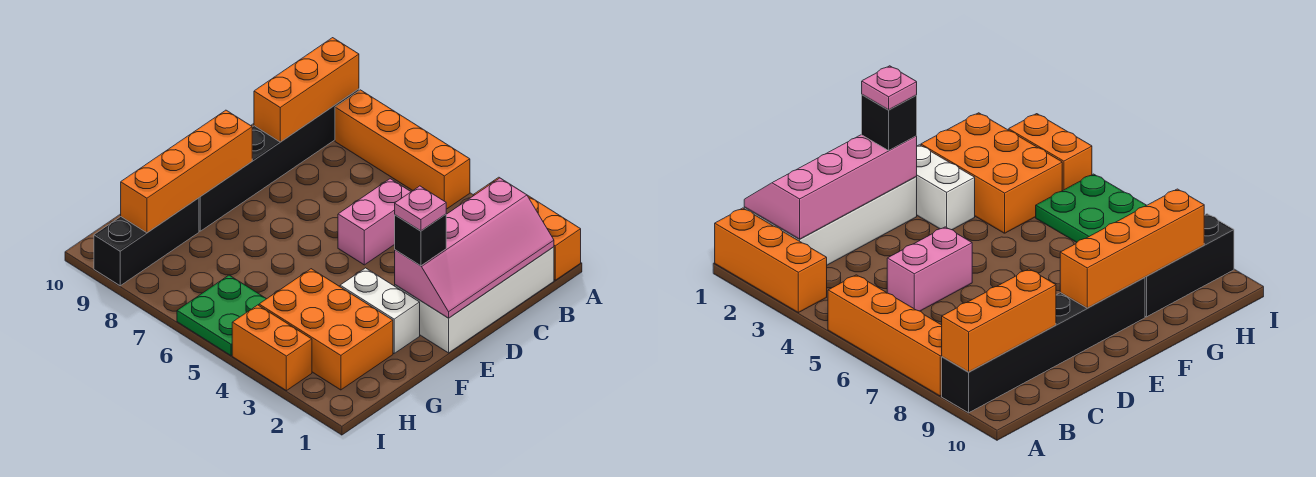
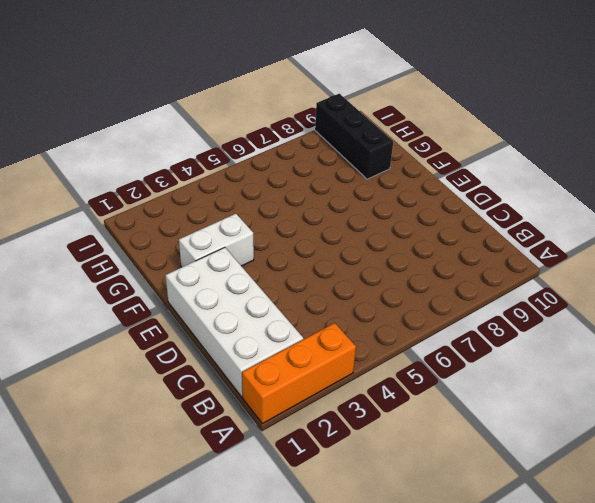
none -> orange brick A5:A8 level 1
none -> black brick A9:F9 level 1
none -> pink brick C5:D5 level 1

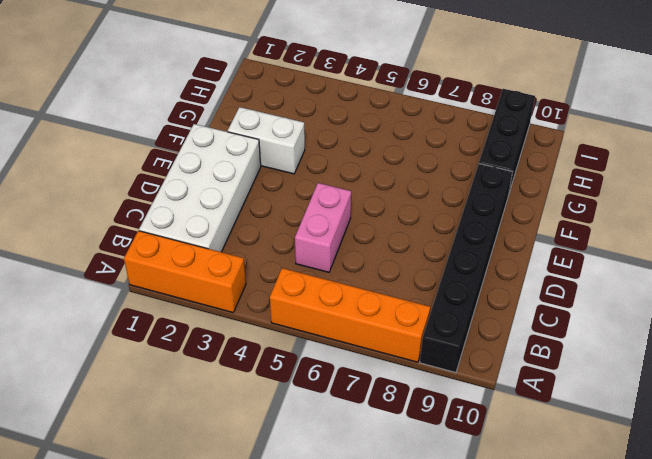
none -> orange brick G2:H4 level 1
none -> green plate H5:I6 level 1
none -> orange brick I3:I4 level 1

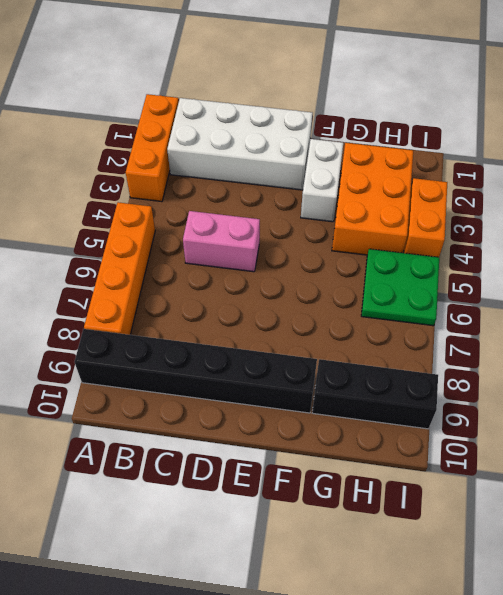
none -> orange brick A9:C9 level 2
none -> pink slope B1:E2 level 2 top 2
none -> orange brick E9:H9 level 2

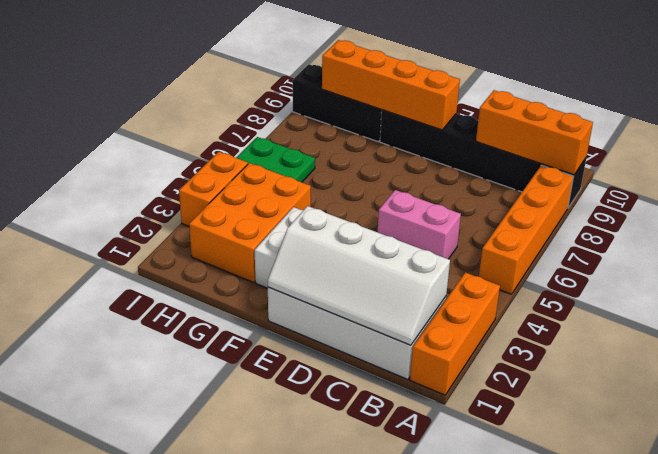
white slope B1:E2 level 2 top 2 -> pink slope B1:E2 level 2 top 2
none -> black brick E2 level 3
none -> pink plate E2 level 4

